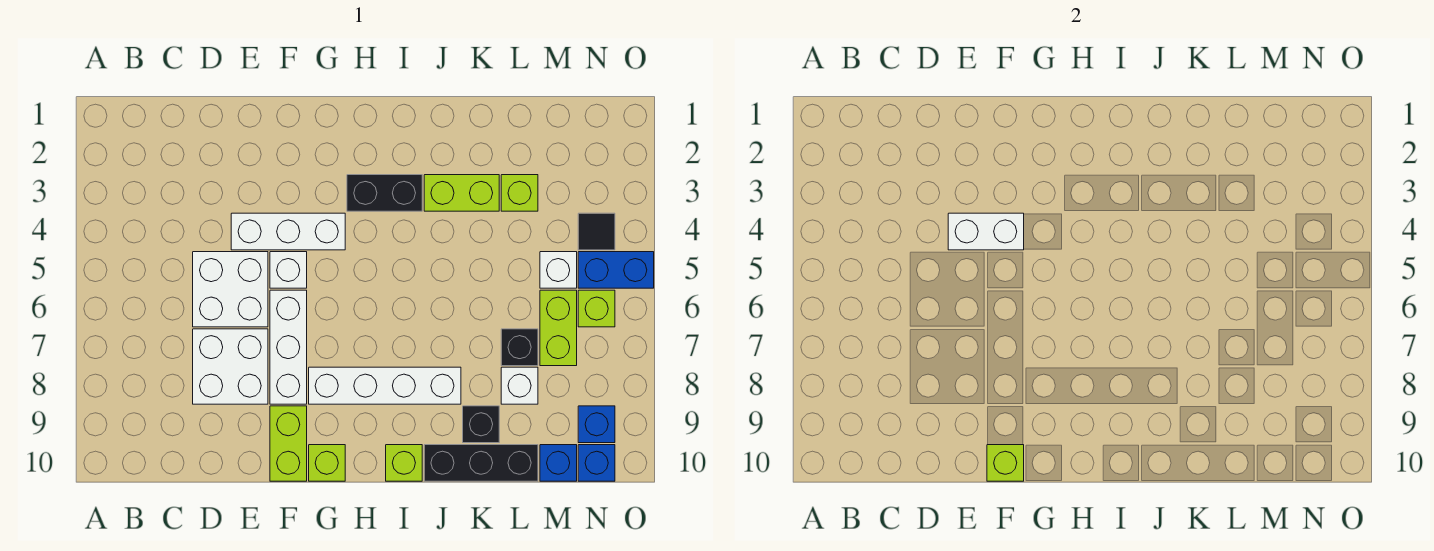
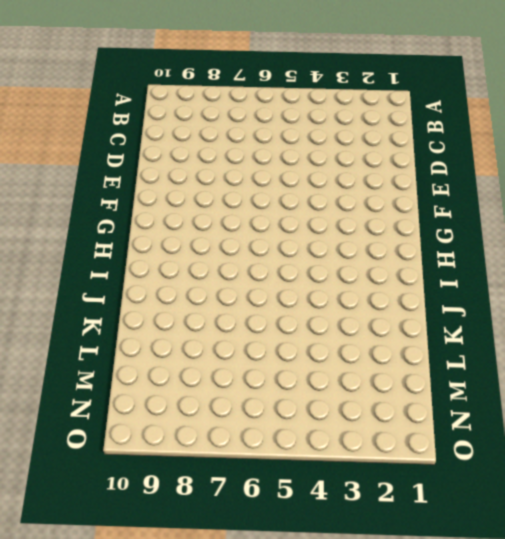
none -> white brick D5:E6 level 1
none -> white brick D7:E8 level 1
none -> white brick E4:G4 level 1

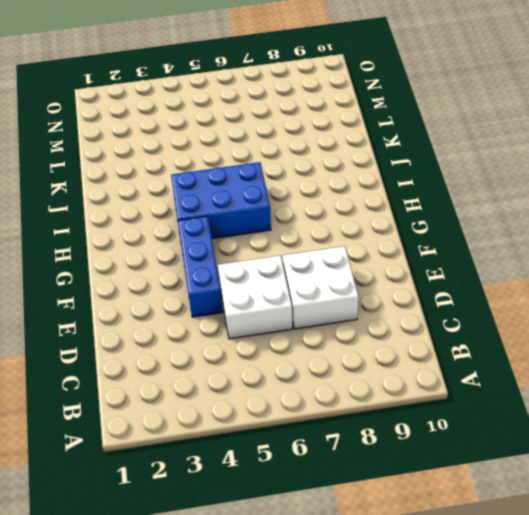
blue brick E4:G4 level 1 -> white brick E4:G4 level 1
blue brick H4:I6 level 1 -> none
none -> white brick F5 level 1
none -> white brick F6:F8 level 1
none -> lime brick F9:F10 level 1

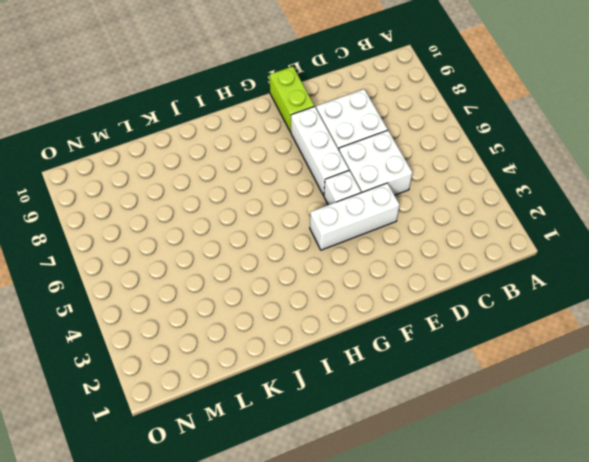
none -> white brick G8:J8 level 1
none -> lime brick G10 level 1
none -> black brick H3:I3 level 1

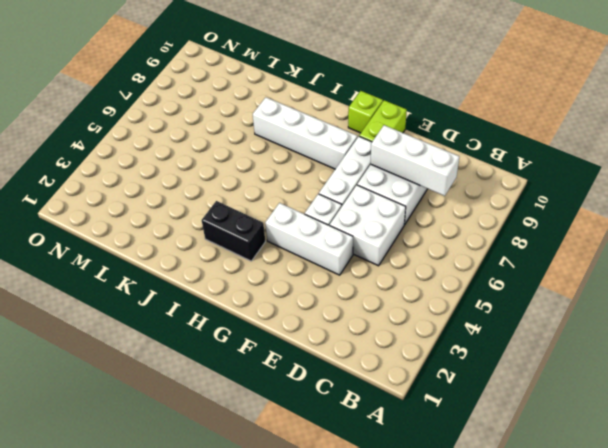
white brick C8:E8 level 2 -> none
none -> lime brick I10 level 1
none -> lime brick J3:K3 level 1
none -> black brick J10:L10 level 1

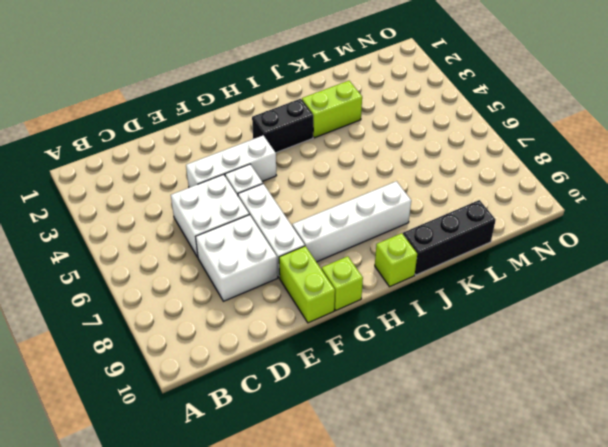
none -> black brick K9 level 1
none -> lime brick L3 level 1
none -> black brick L7 level 1

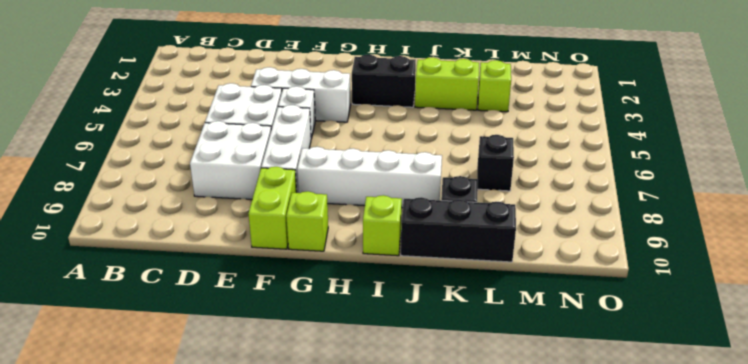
none -> white brick L8 level 1
none -> white brick M5 level 1
none -> lime brick M6:M7 level 1

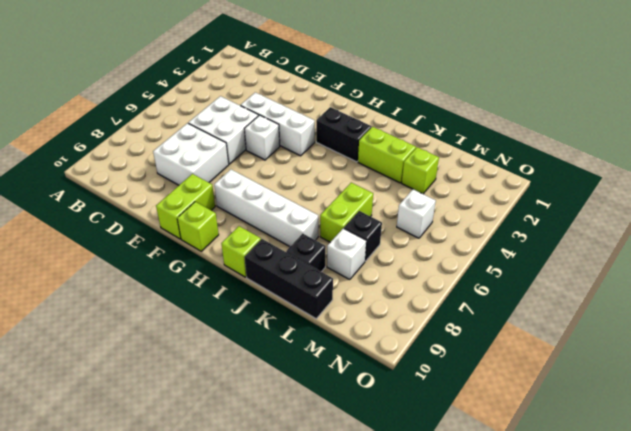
lime brick K6:K7 level 1 -> lime brick M6:M7 level 1
none -> white brick F6:F8 level 1
none -> blue brick M10 level 1
none -> black tile N4 level 1

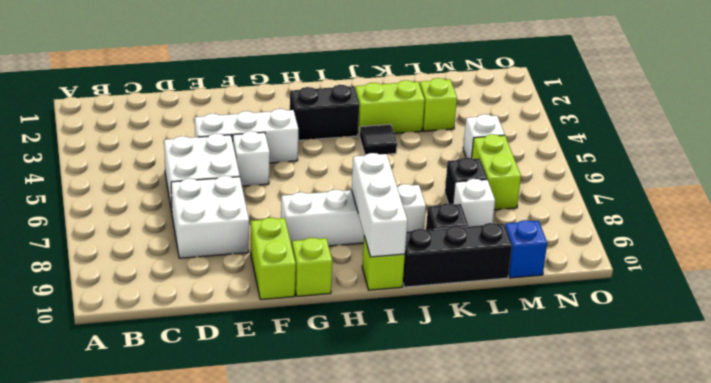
white brick I8:I10 level 2 -> white brick F6:F8 level 1
black tile J4 level 1 -> black tile N4 level 1
none -> blue brick N5:O5 level 1
none -> lime brick N6 level 1
none -> blue brick N9 level 1

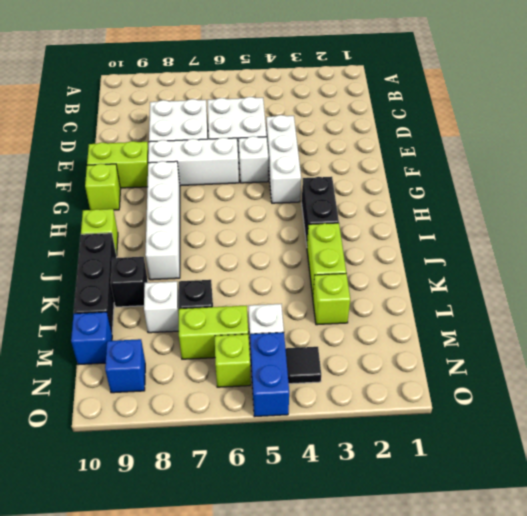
none -> blue brick N10 level 1
none -> white brick E4:F4 level 2
none -> lime brick F10 level 2

